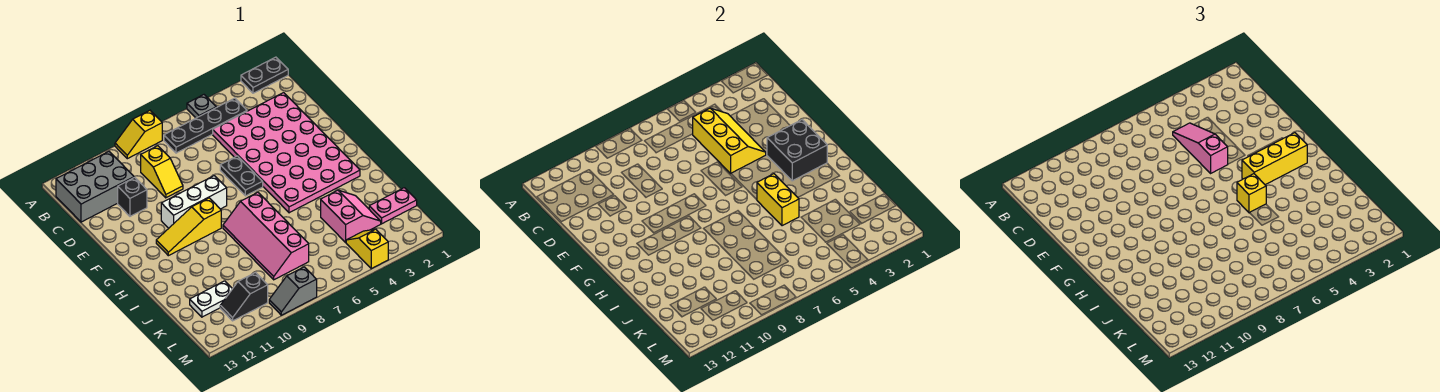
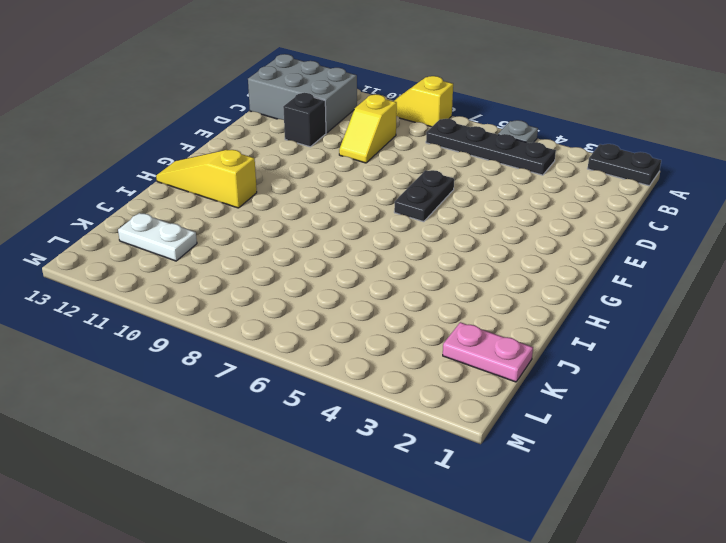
yellow slope H11:H13 level 1 top 11 -> yellow slope G9:G11 level 1 top 9
none -> pink plate C2:H5 level 1
none -> white brick F8:F10 level 1
none -> pink slope H7:K8 level 1 top 7

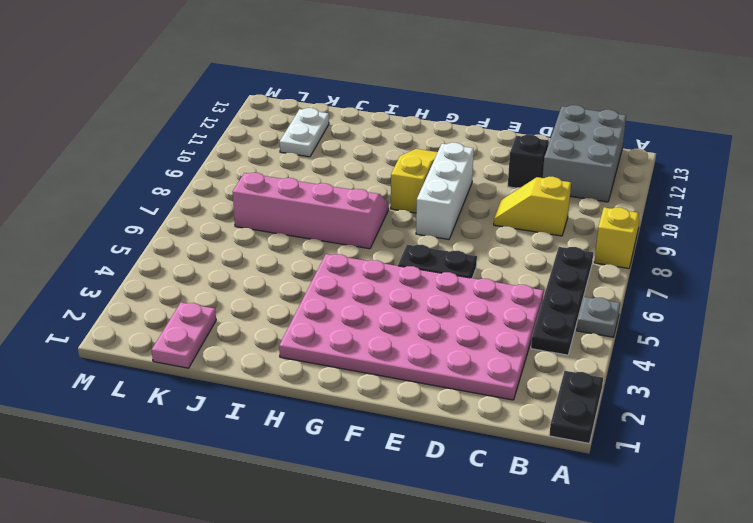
none -> pink slope J3:K4 level 1 top 4
none -> yellow slope L4:M4 level 1 top M
none -> black slope L10:L11 level 1 top 10

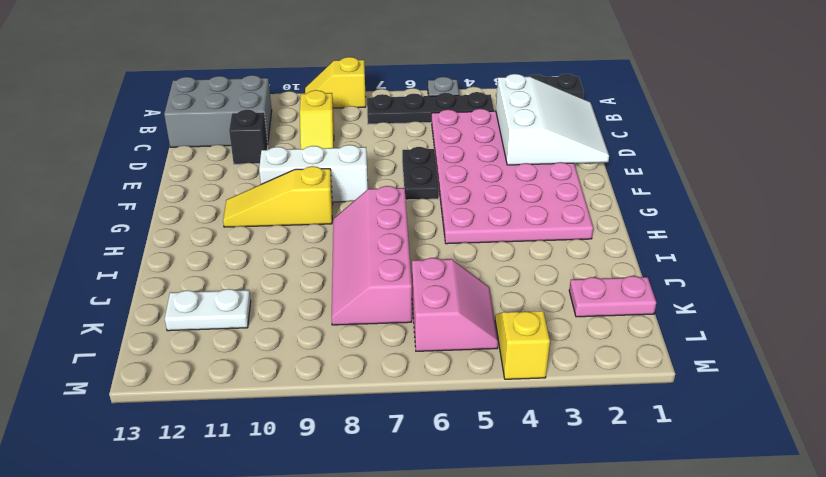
white slope C1:E3 level 2 top 3 -> none
pink slope K5:L6 level 1 top 6 -> pink slope J3:K4 level 1 top 4
none -> black slope L10:L11 level 1 top 10
none -> grey slope M8:M9 level 1 top 8
none -> yellow slope C4:E5 level 2 top 5

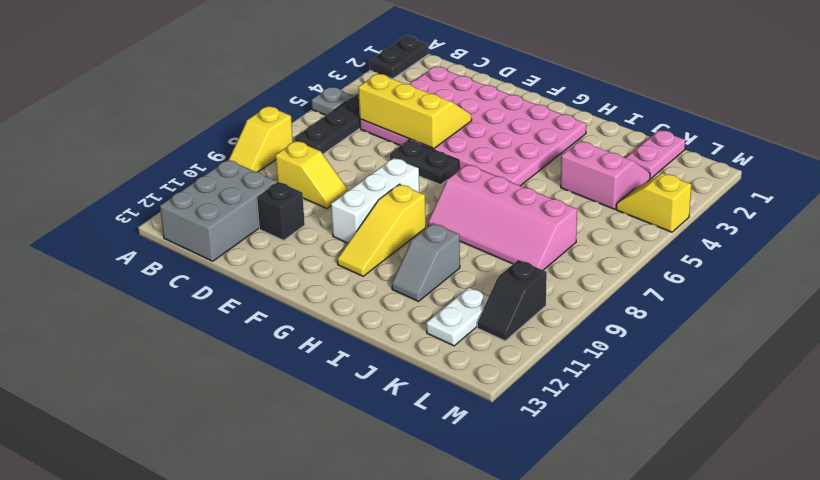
grey slope I10:I11 level 1 top 10 -> grey slope M8:M9 level 1 top 8
none -> black brick F2:G3 level 2
none -> yellow brick H5:I5 level 2
none -> pink slope C5:E5 level 3 top E

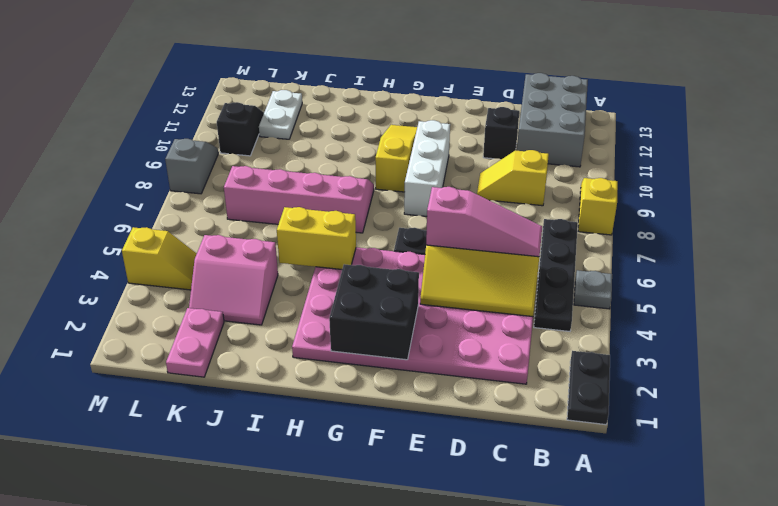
none -> yellow brick G2:G4 level 3
none -> yellow brick H5 level 3

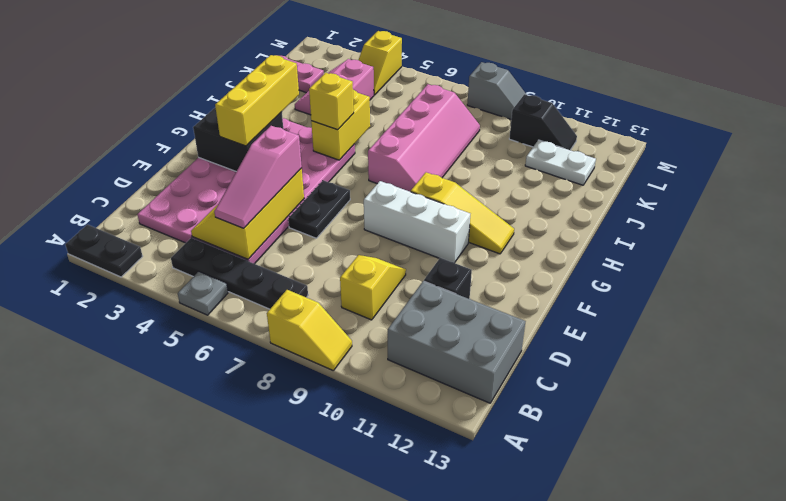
yellow brick F3:H3 level 3 -> yellow brick G2:G4 level 3

